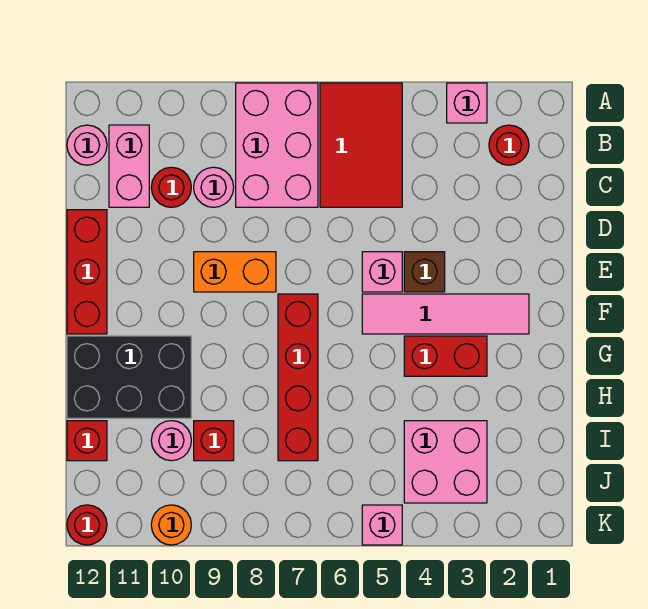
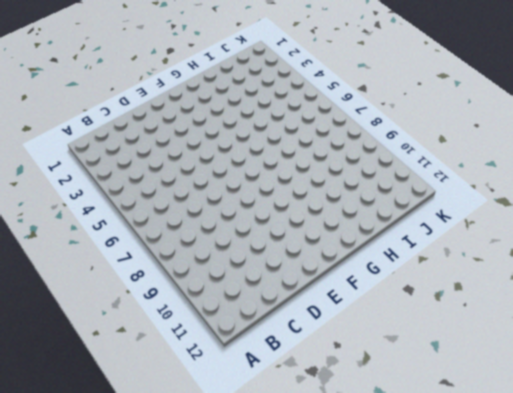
none -> pink brick A3 level 1
none -> red tile A5:C6 level 1
none -> pink brick A7:C8 level 1

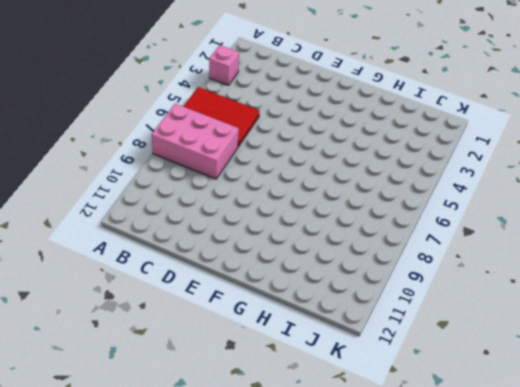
none -> red round brick B2 level 1
none -> pink brick B11:C11 level 1
none -> pink round brick B12 level 1

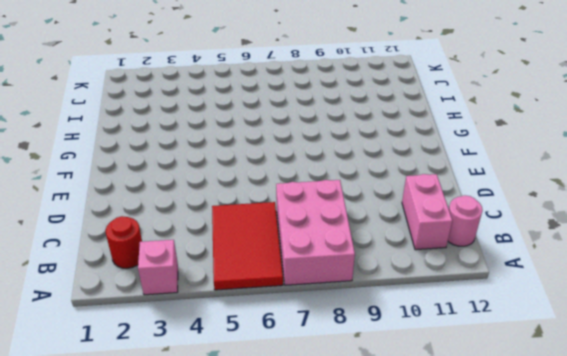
none -> pink round brick C9 level 1
none -> red round brick C10 level 1
none -> red brick D12:F12 level 1

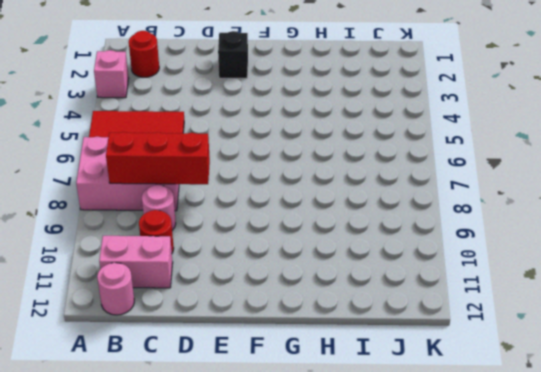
red brick B8:D8 level 2 -> red brick D12:F12 level 1
black brick E2 level 1 -> none
none -> brown brick E4 level 1
none -> pink brick E5 level 1
none -> orange brick E8:E9 level 1

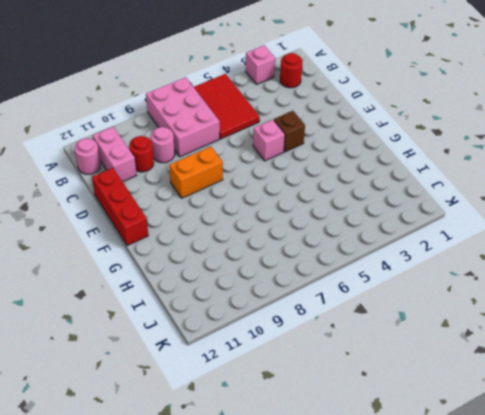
none -> pink tile F2:F5 level 1
none -> red brick F7:I7 level 1
none -> red brick G3:G4 level 1

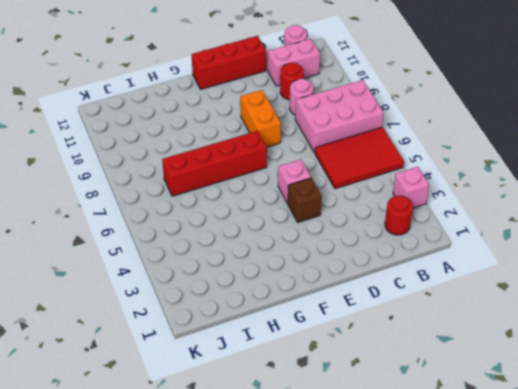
none -> pink tile F2:F5 level 1
none -> red brick G3:G4 level 1
none -> black brick G10:H12 level 1

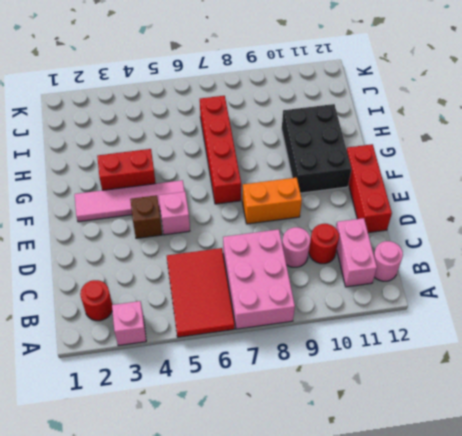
black brick F10:H11 level 1 -> black brick G10:H12 level 1
none -> pink brick I3:J4 level 1
none -> red brick I9 level 1
none -> pink round brick I10 level 1

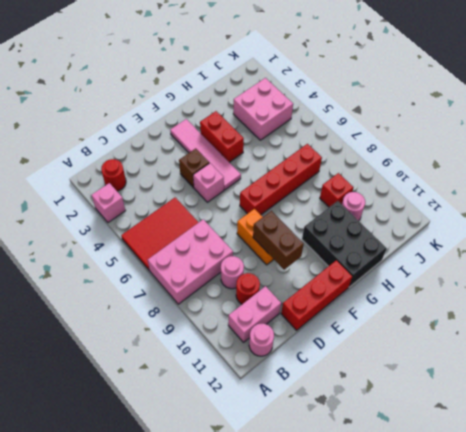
brown brick E9:E10 level 2 -> none
none -> red brick I12 level 1
none -> pink brick K5 level 1
none -> orange round brick K10 level 1

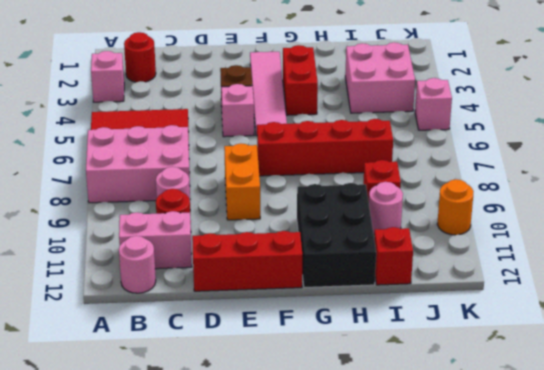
none -> red round brick K12 level 1

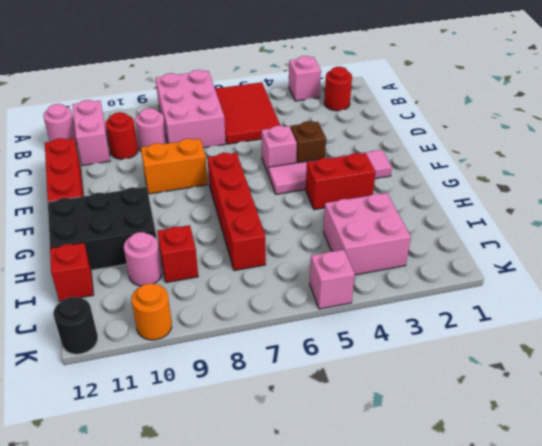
black round brick K12 level 1 -> red round brick K12 level 1

